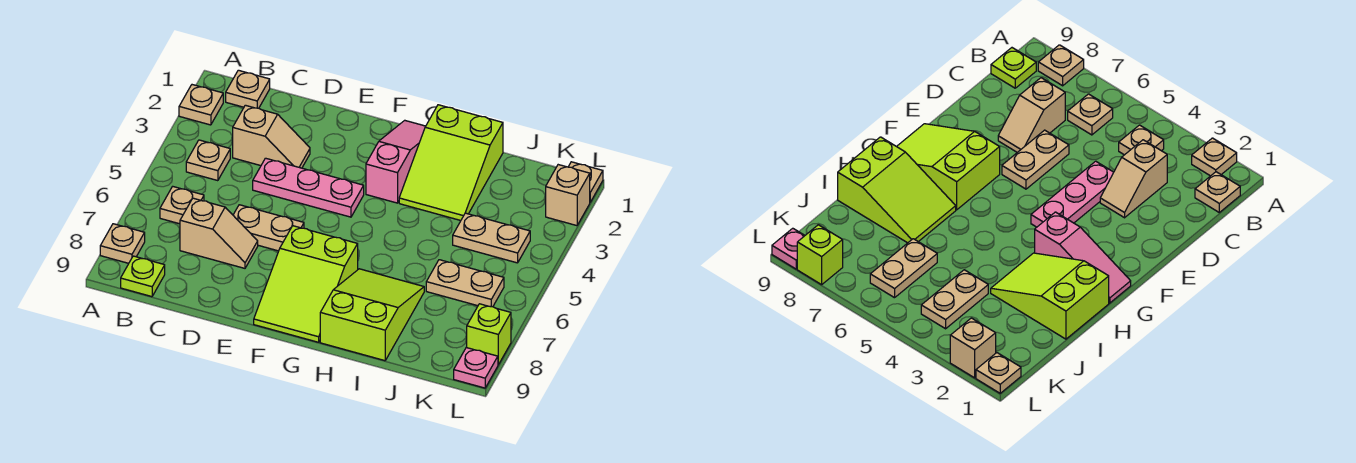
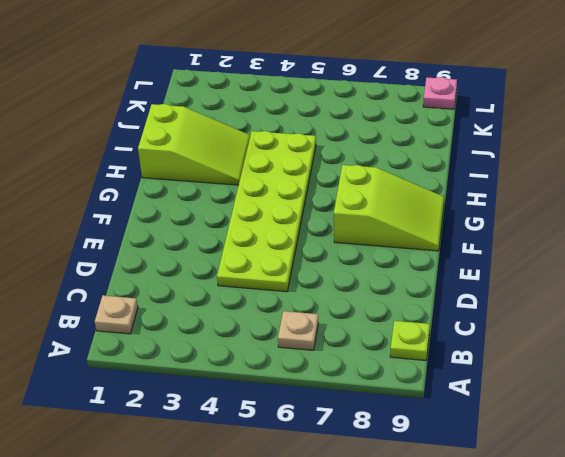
lime plate D4:I5 level 1 -> pink plate D4:F4 level 1
none -> tan plate A2 level 1
none -> tan plate A8 level 1
none -> tan plate B4 level 1

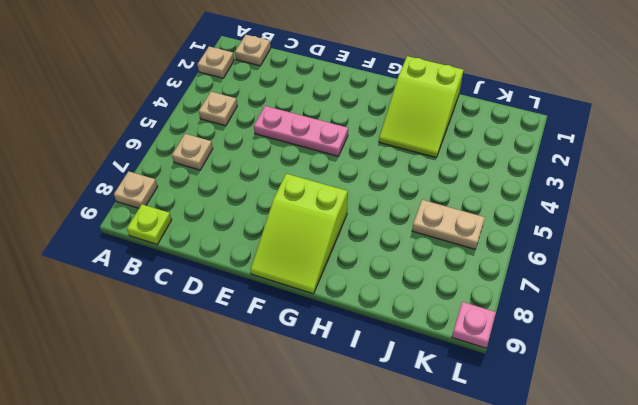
none -> tan slope C3:D3 level 1 top C
none -> tan slope C7:D7 level 1 top C
none -> tan plate D6:E6 level 1

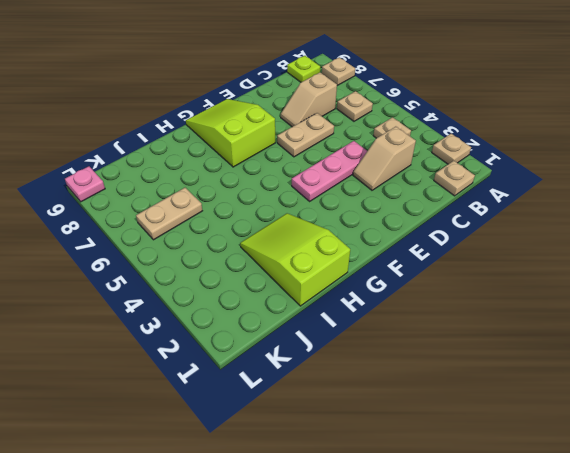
none -> pink slope G1:G3 level 1 top 3
none -> lime slope H7:I9 level 1 top 9
none -> tan plate J4:K4 level 1

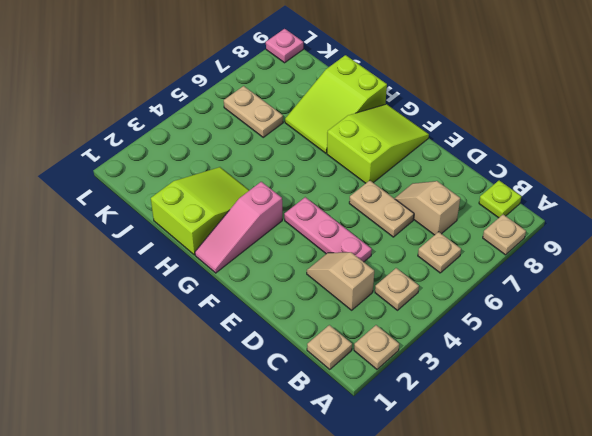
none -> tan plate J4:K4 level 1
none -> tan plate L1 level 1
none -> tan brick L2 level 1

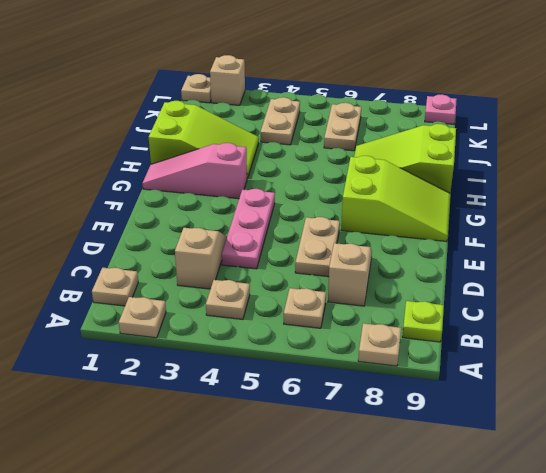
none -> lime brick L8 level 1

